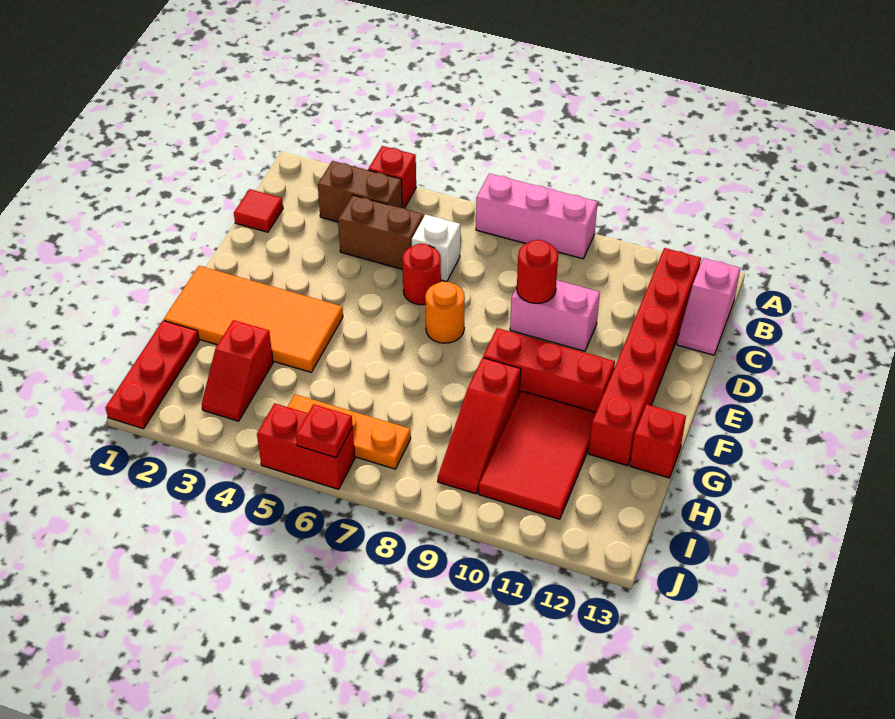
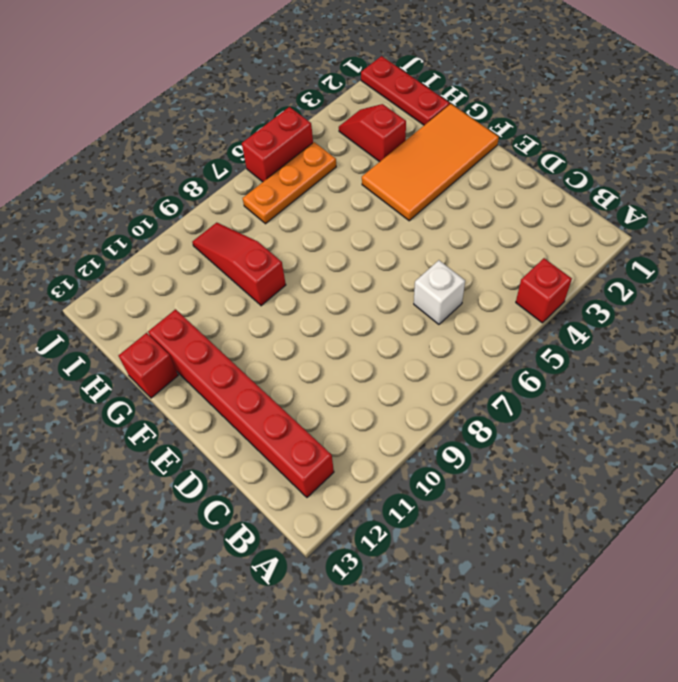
none -> pink brick A7:A9 level 1
none -> brown brick B3:B4 level 1
none -> pink slope B13:C13 level 1 top B

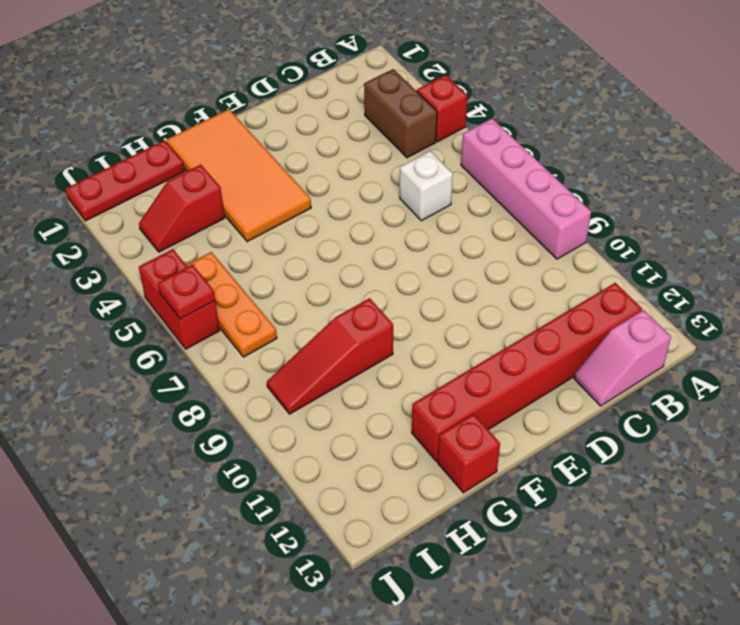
pink brick A6:A9 level 1 -> pink brick A7:A9 level 1
none -> red tile C1 level 1
none -> brown brick C4:C5 level 1
none -> red round brick D6 level 1

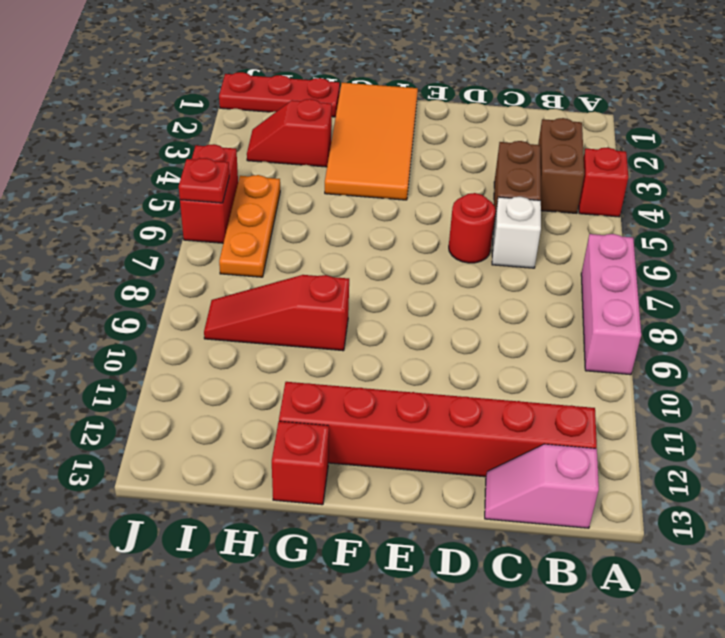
none -> red tile C1 level 1
none -> pink brick D9:D10 level 1
none -> orange round brick E7 level 1

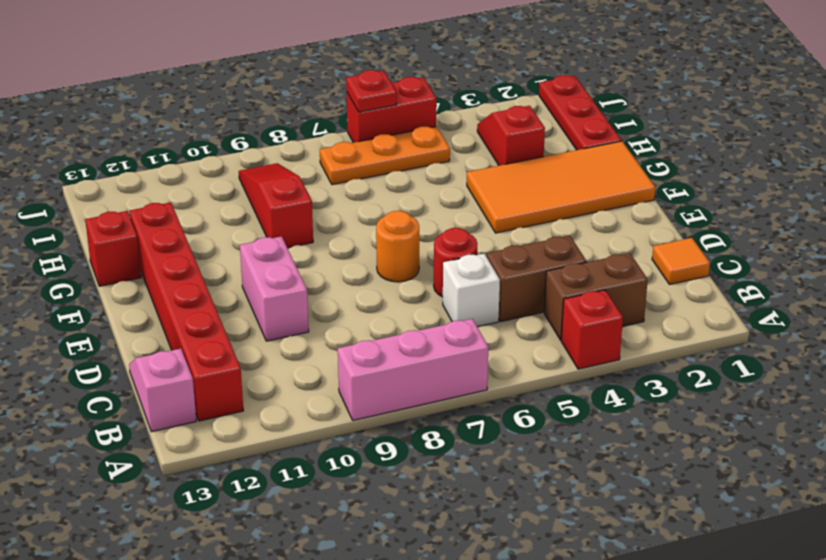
orange tile C1 level 1 -> red tile C1 level 1
pink brick D10:E10 level 1 -> pink brick D9:D10 level 1
none -> red brick F9:F11 level 1
none -> red tile G10:I11 level 1
none -> red round brick D9 level 2

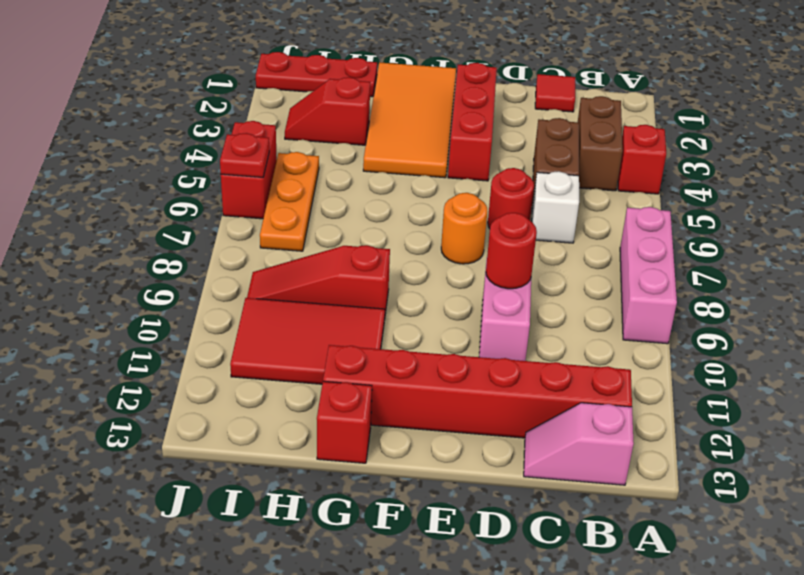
red brick E2:E4 level 1 -> red brick F9:F11 level 1

